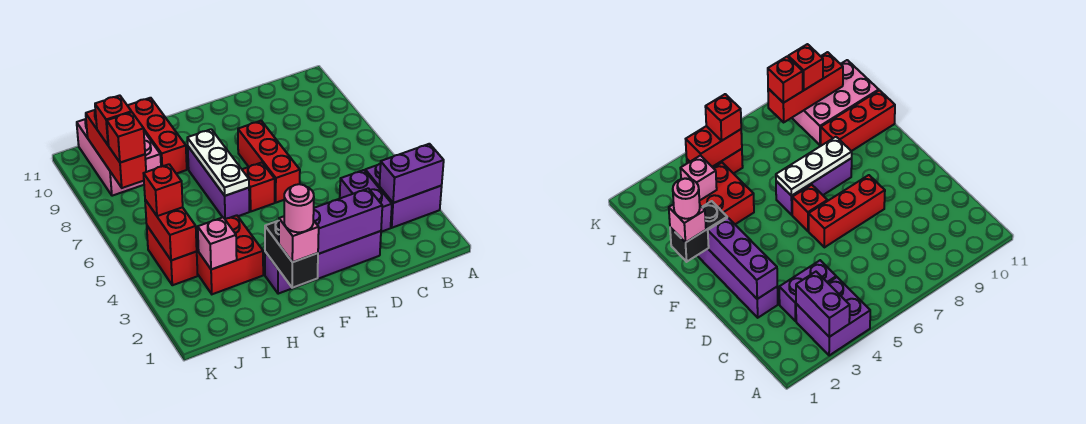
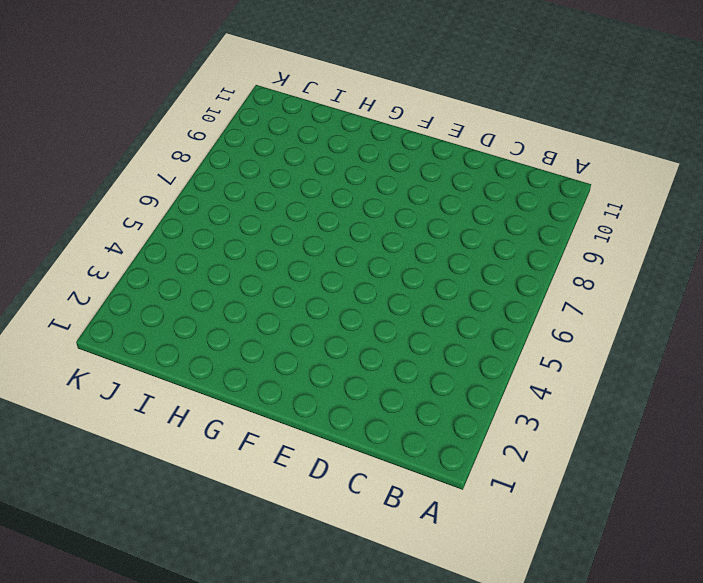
none -> purple brick A3:B4 level 1
none -> purple brick C3:C4 level 1
none -> purple brick D2:G2 level 1

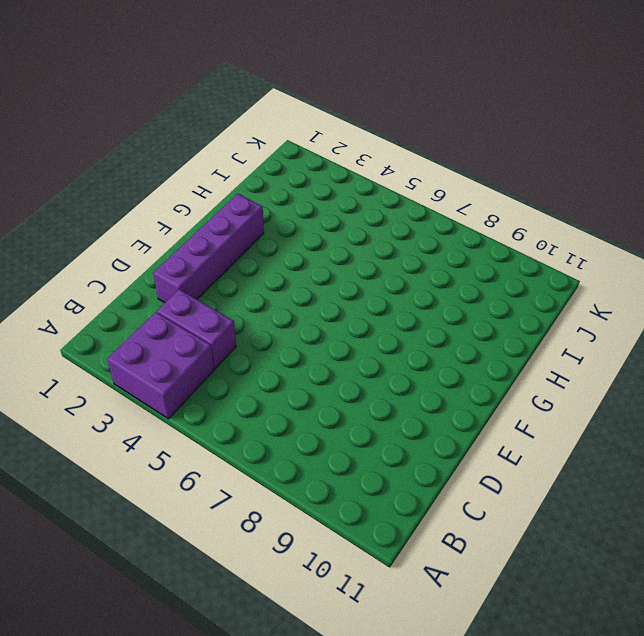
none -> red brick E6:E8 level 1
none -> red brick F6 level 1
none -> purple brick G6:G8 level 1

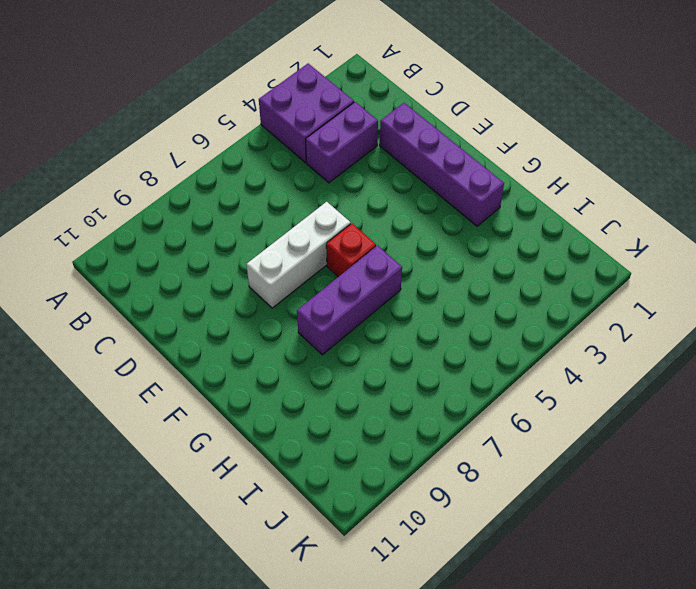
white brick E6:E8 level 1 -> red brick E6:E8 level 1
none -> red brick H3:I4 level 1
none -> red brick H9:H11 level 1
none -> pink brick I9:J11 level 1

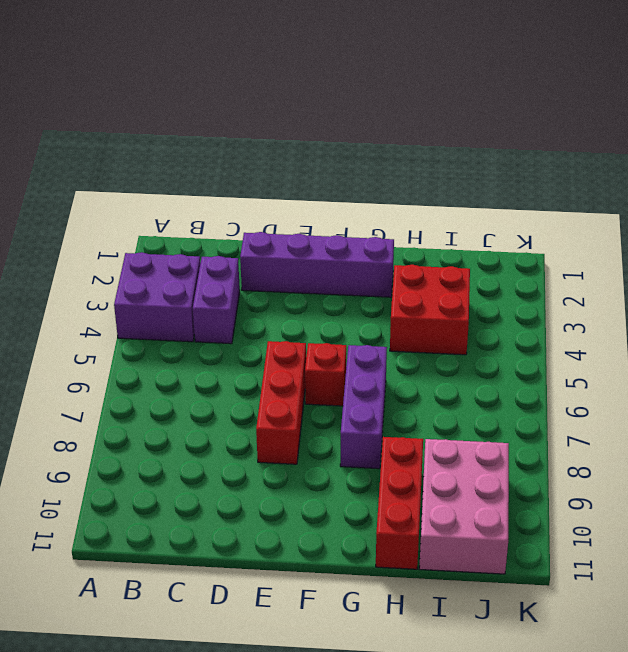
none -> red brick J4:J5 level 1
none -> purple brick A3:B3 level 2
none -> purple brick D2:F2 level 2

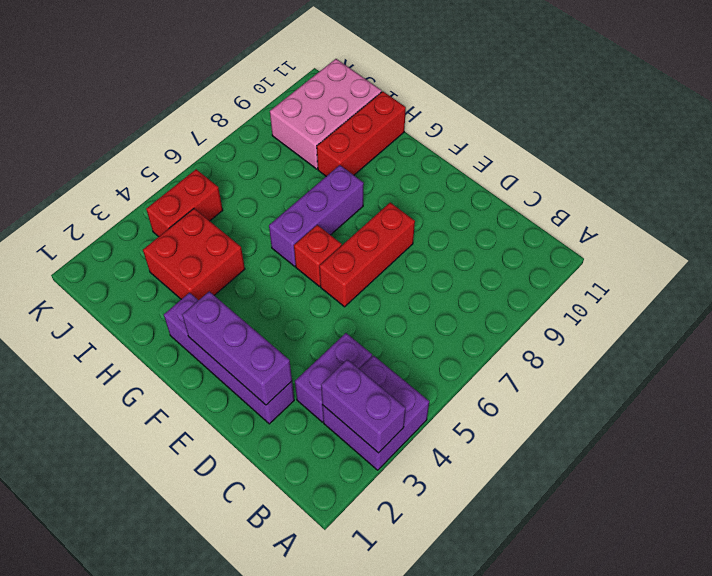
none -> black brick G1:G2 level 2
none -> white plate G6:G8 level 2
none -> pink brick I3 level 2

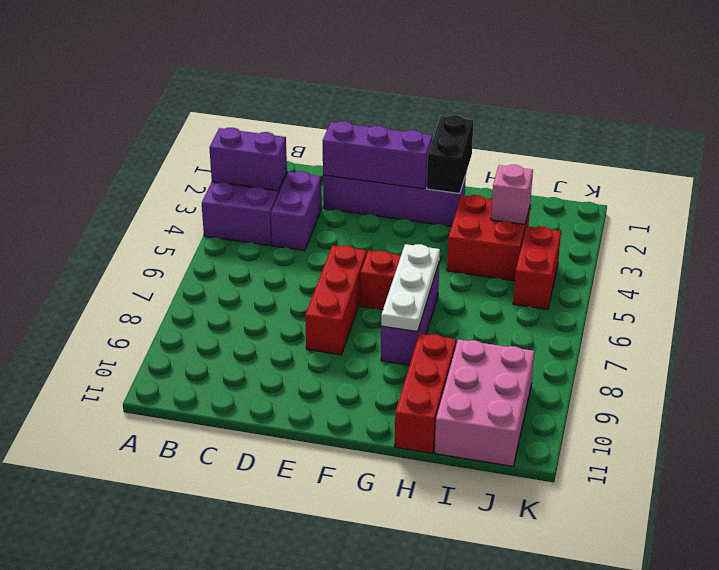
none -> red brick J4:J5 level 2
none -> red brick J8:J10 level 2
none -> pink brick G1 level 3

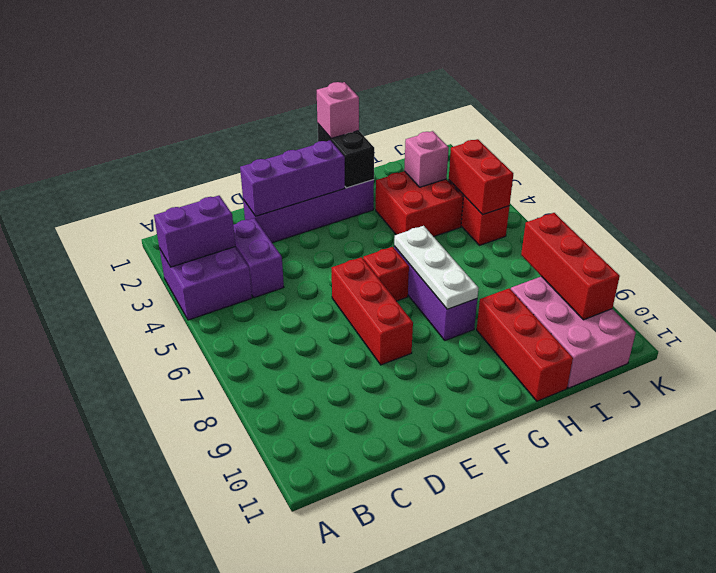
none -> red brick J5 level 3
none -> red brick J8 level 3
none -> red brick J9 level 3

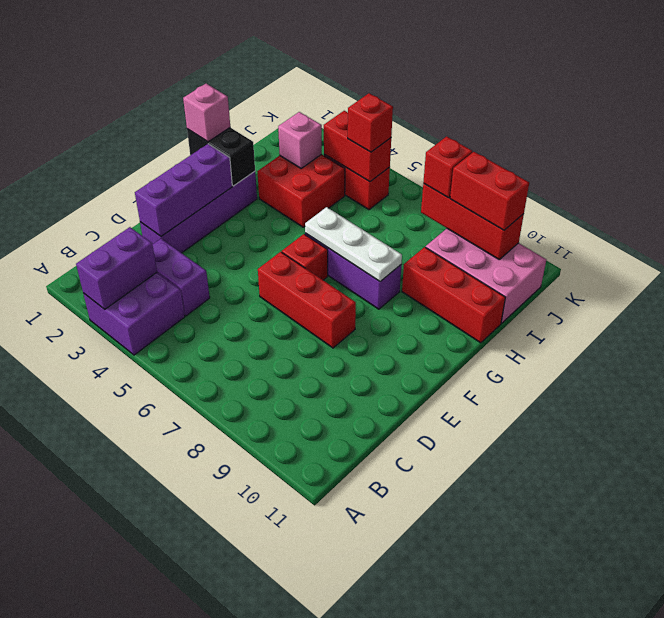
red brick J9:J10 level 3 -> red brick J9 level 3
none -> pink round brick G1 level 4

